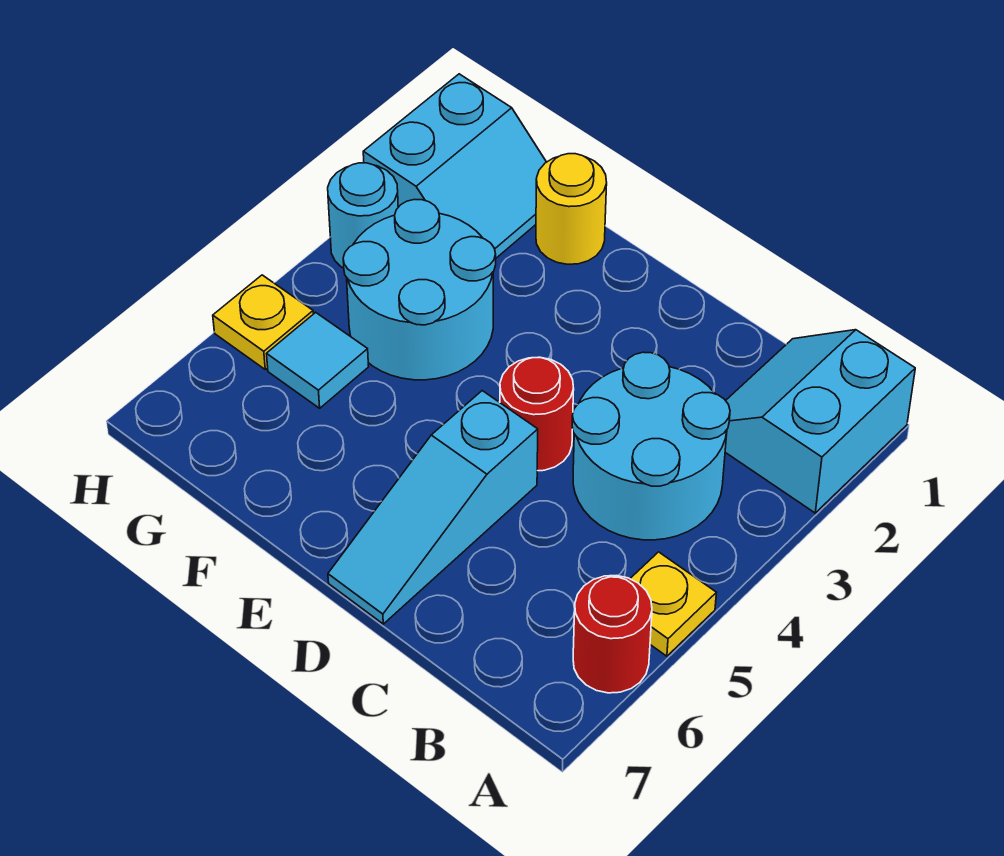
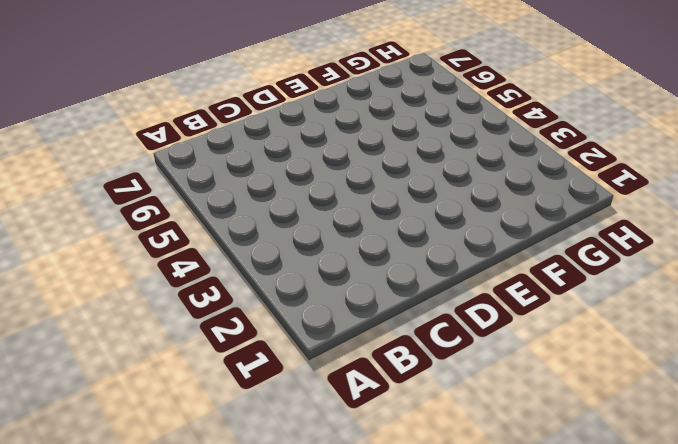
none -> cyan slope A1:B2 level 1 top A
none -> yellow plate A5 level 1
none -> red round brick A6 level 1

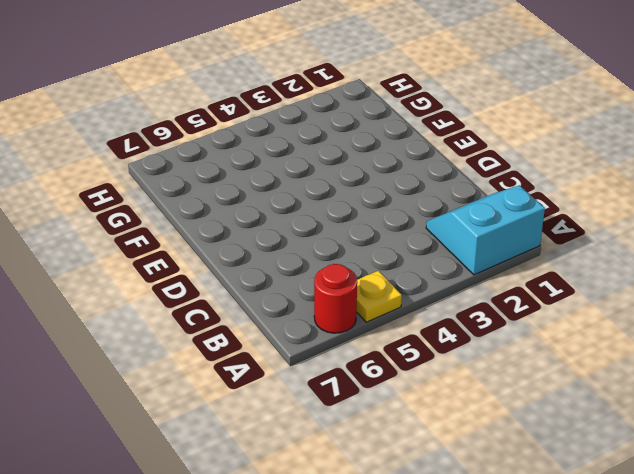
none -> cyan round brick B3:C4 level 1
none -> red round brick D4 level 1
none -> cyan slope D5:D7 level 1 top 5

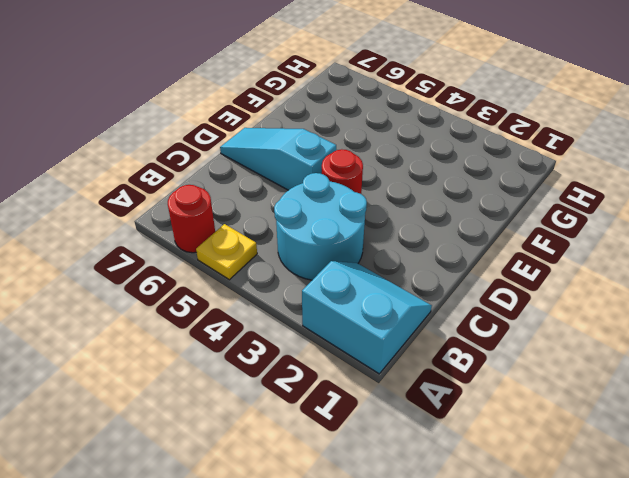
none -> yellow round brick F1 level 1
none -> cyan round brick F3:G4 level 1
none -> cyan slope G1:H2 level 1 top H

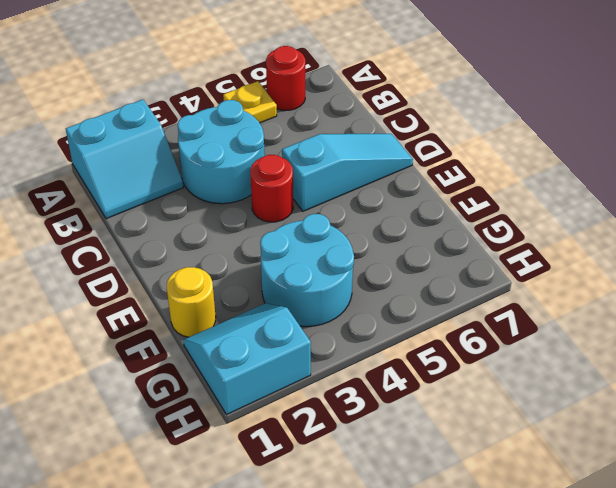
none -> cyan tile G5 level 1
none -> cyan round brick H3 level 1
none -> yellow plate H5 level 1

